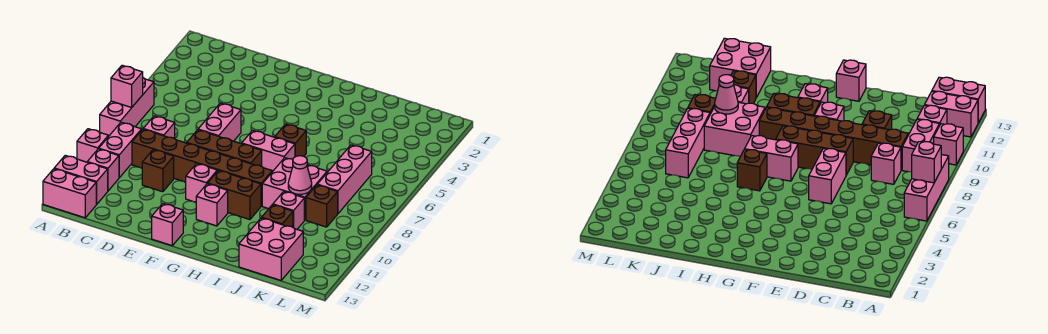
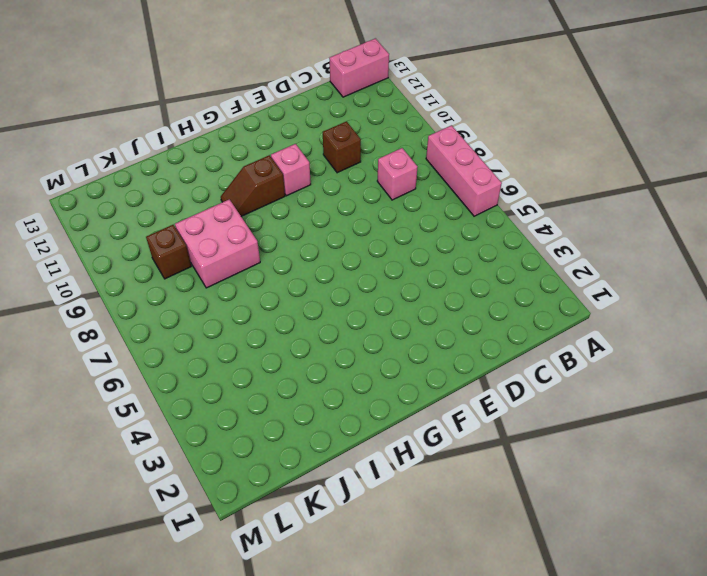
brown slope G10:H10 level 1 top G -> brown brick G10:H10 level 1
none -> pink brick A10 level 1
none -> pink brick A12:B12 level 1
none -> pink brick B9:B10 level 1

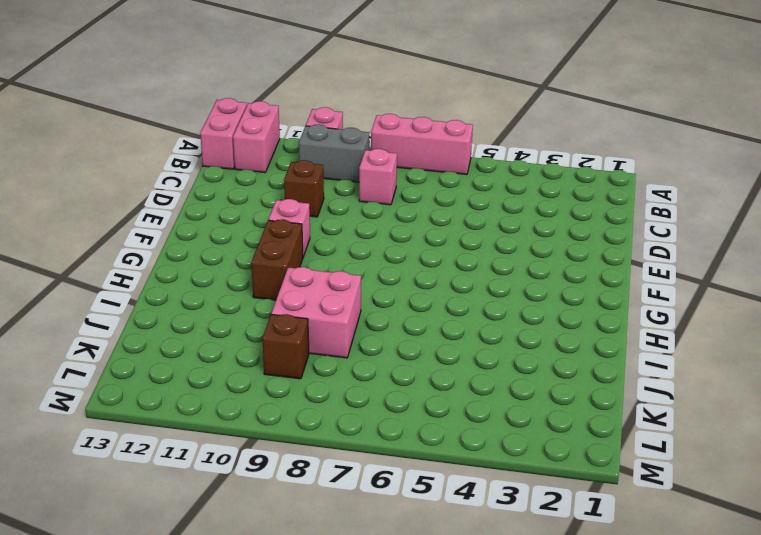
grey brick B9:B10 level 1 -> pink brick B9:B10 level 1
none -> pink brick B11 level 1
none -> brown brick C9:H9 level 1
none -> pink brick E6:E7 level 1

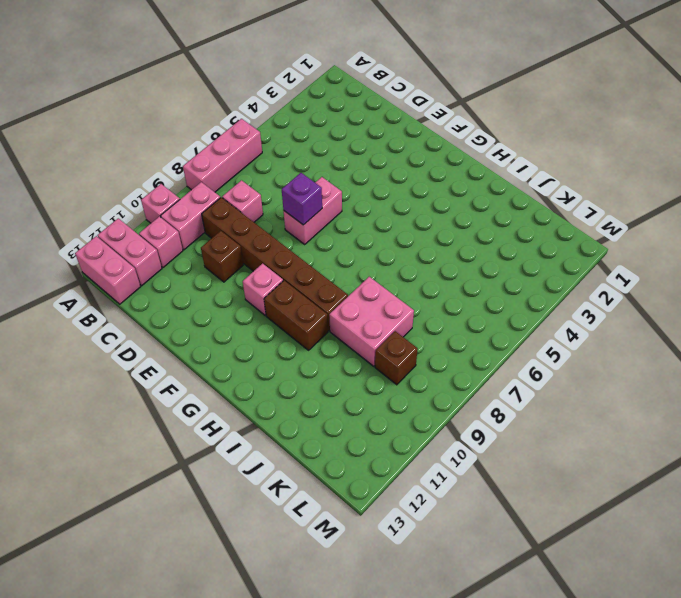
purple brick E7 level 2 -> none
none -> brown brick E8:G8 level 1
none -> pink brick F13 level 1
none -> pink brick G7:H7 level 1

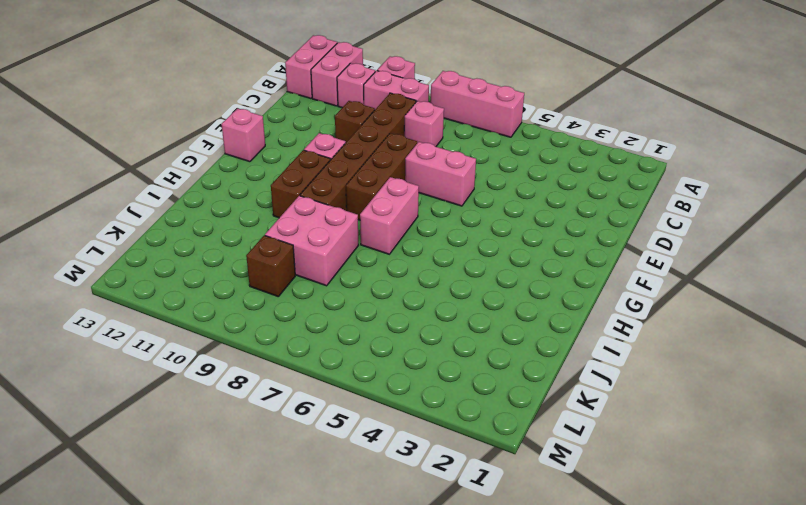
none -> pink brick G11 level 1
none -> brown brick H6 level 1
none -> pink brick J10 level 1

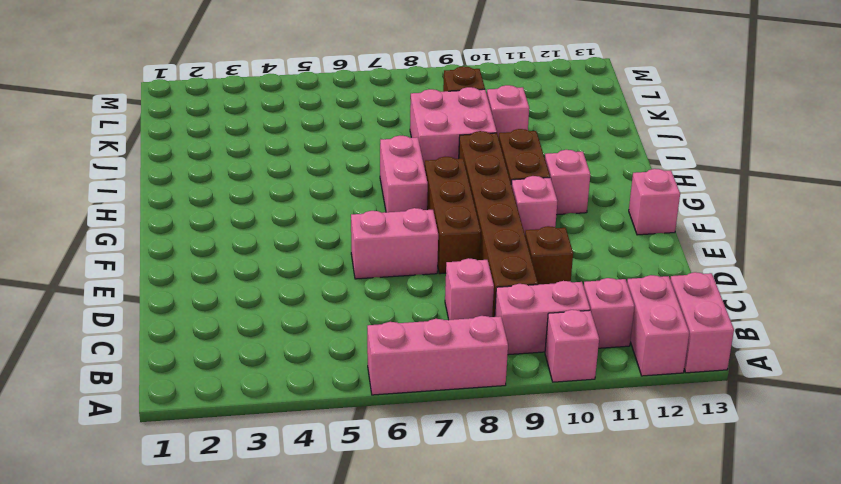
none -> brown brick H6 level 1
none -> brown brick J11 level 1
none -> pink brick J12:K13 level 1

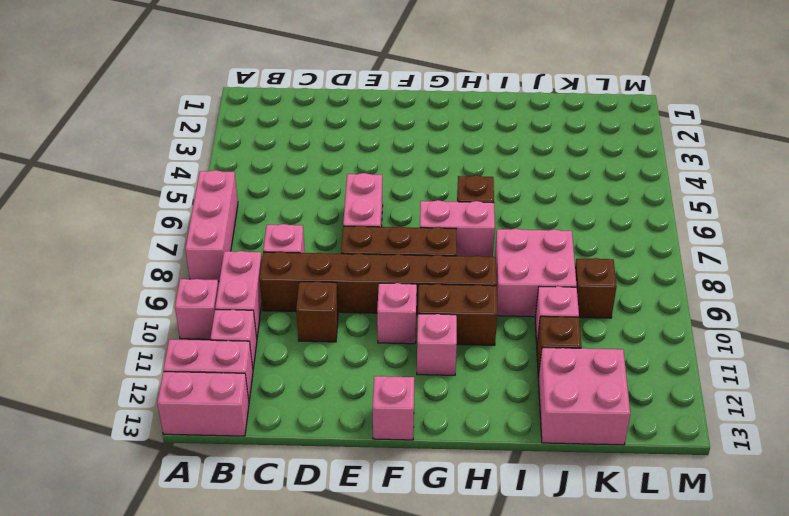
none -> pink brick K6:K8 level 1
none -> pink brick A7 level 2
none -> pink cone J9 level 2

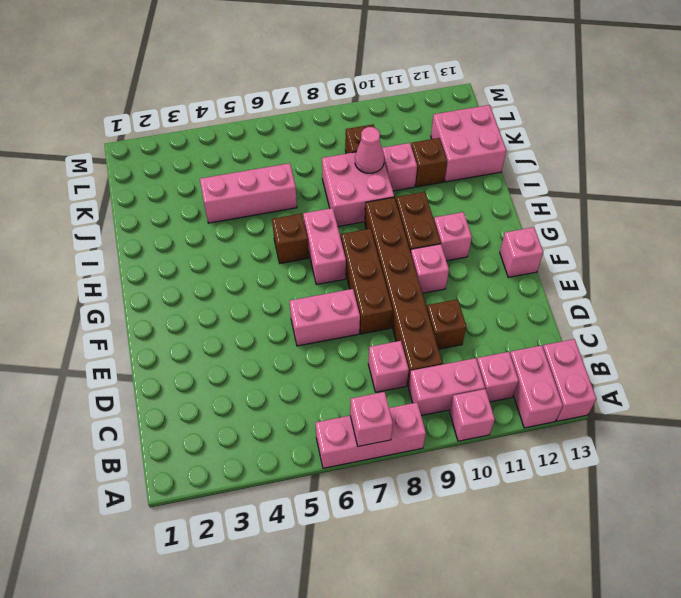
pink brick J4:J6 level 1 -> pink brick K6:K8 level 1

